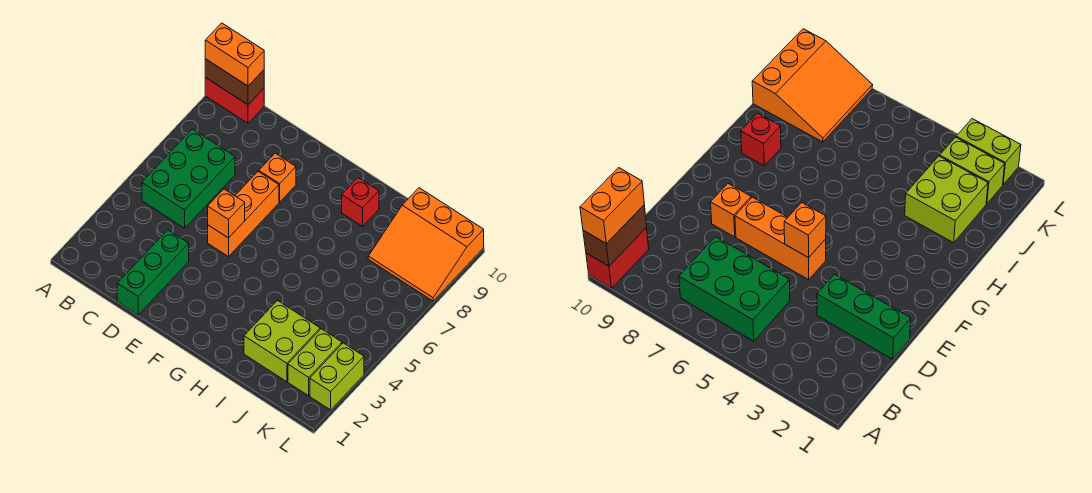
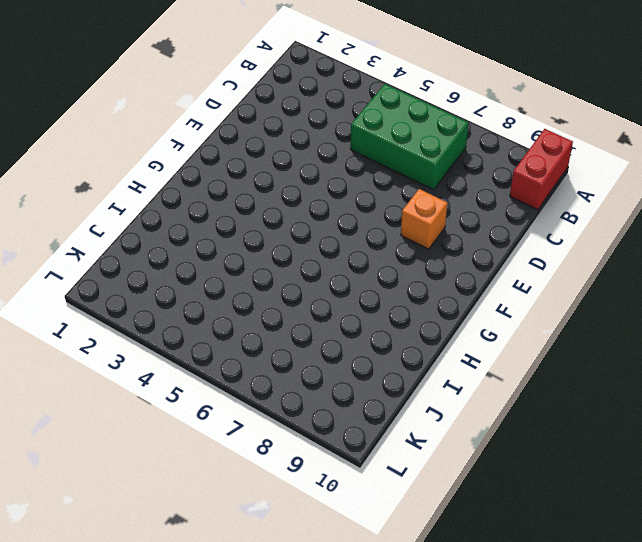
none -> green brick D1:D3 level 1
none -> orange brick E5:E7 level 1
none -> red brick H9 level 1

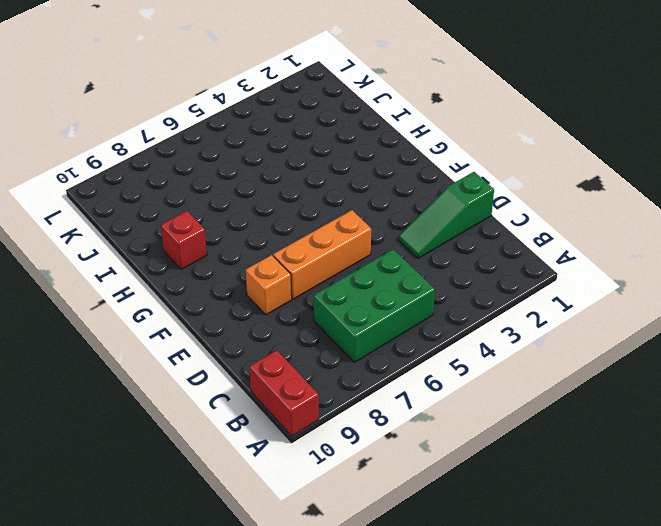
green slope D1:D3 level 1 top 1 -> green brick D1:D3 level 1
none -> lime brick I2:J3 level 1
none -> orange slope J8:L10 level 1 top 10
none -> lime brick K2:K3 level 1

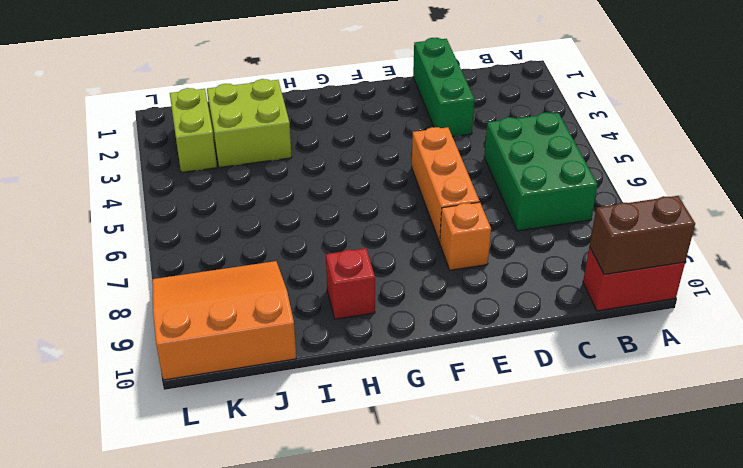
none -> lime brick L2:L3 level 1
none -> orange brick E5 level 2
none -> orange brick A10:B10 level 3

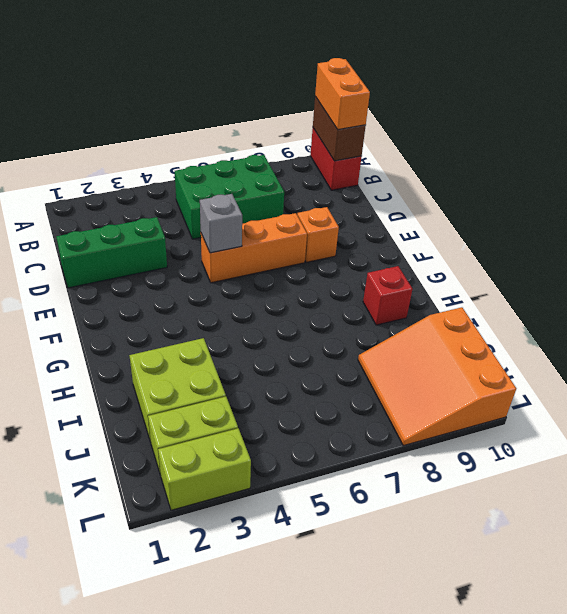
grey brick E5 level 2 -> orange brick E5 level 2

